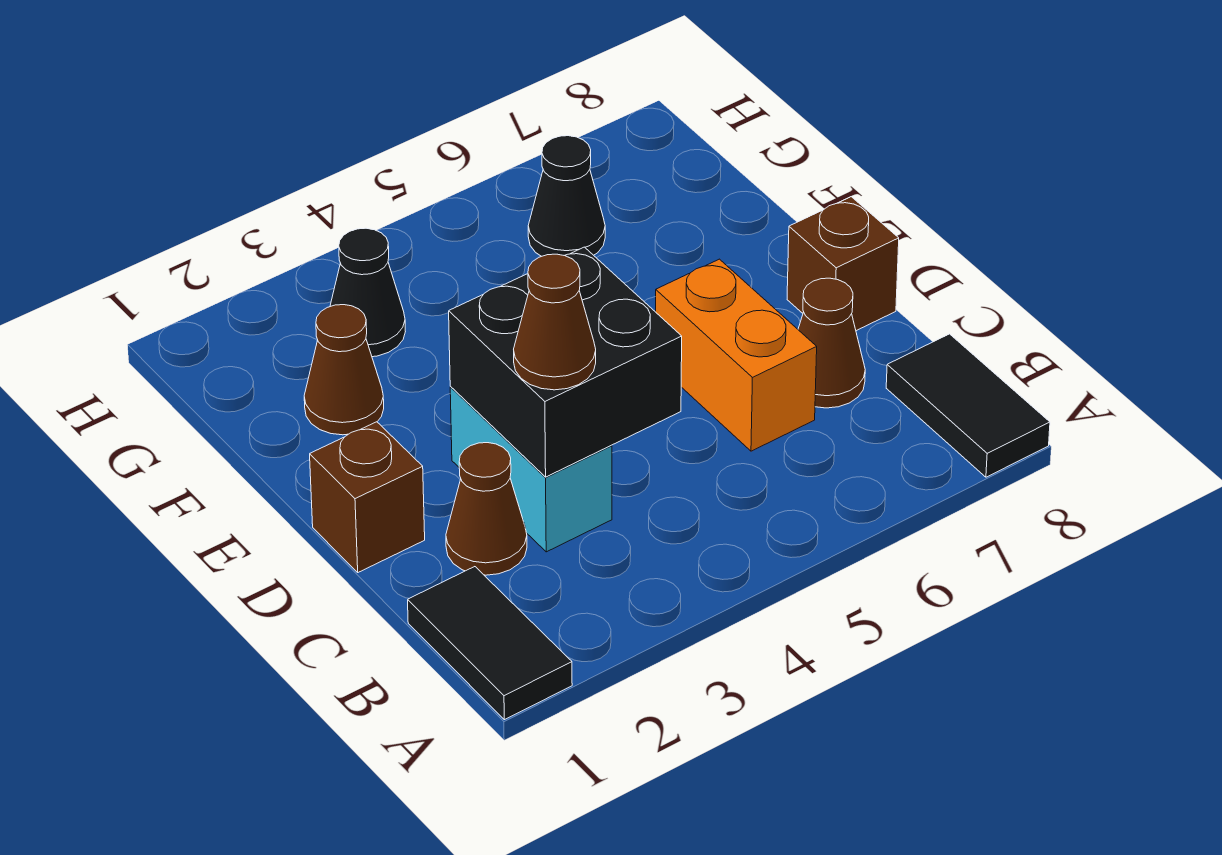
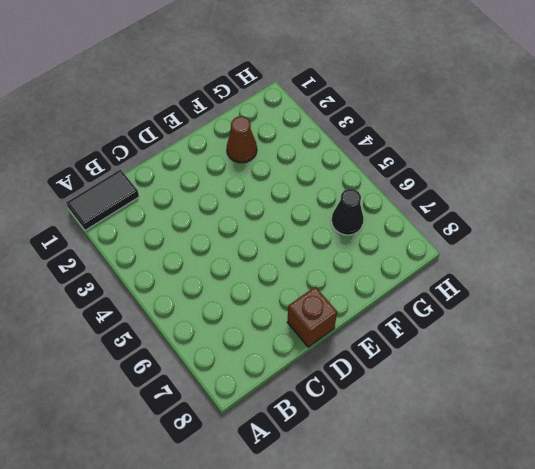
none -> black tile A8:B8 level 1
none -> brown cone C2 level 1
none -> cyan brick C3:D3 level 1

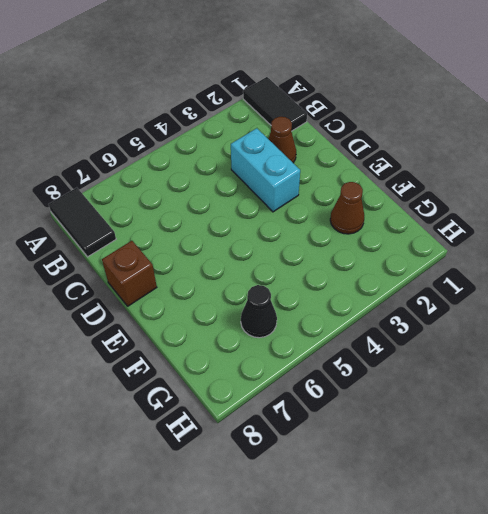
none -> orange brick C6:D6 level 1
none -> brown cone C7 level 1
none -> brown brick D1 level 1

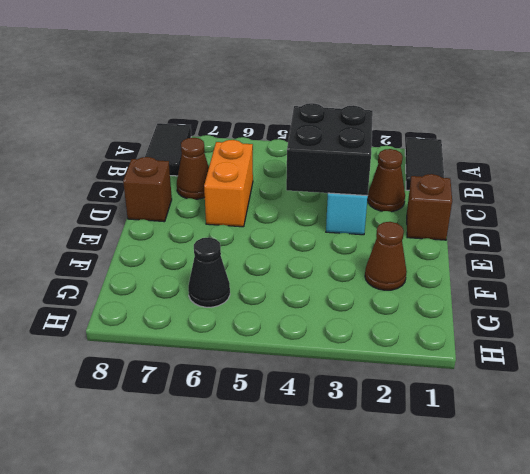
none -> black cone G3 level 1
none -> brown cone C3 level 3

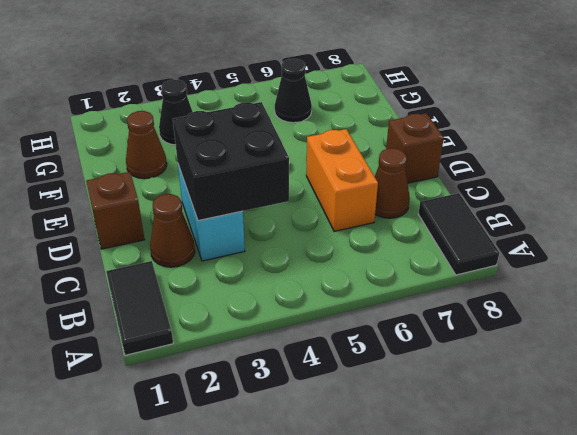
none -> brown cone C3 level 3

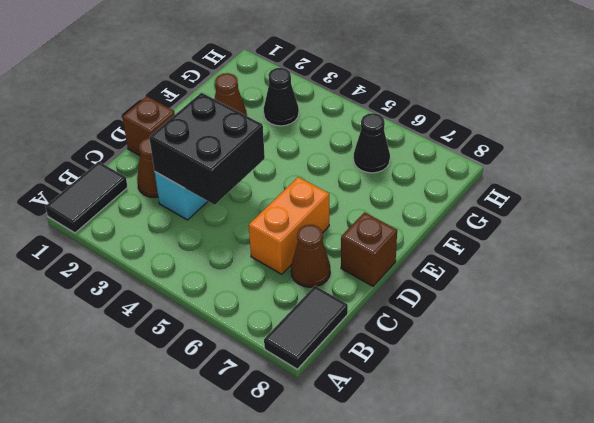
none -> brown cone C3 level 3

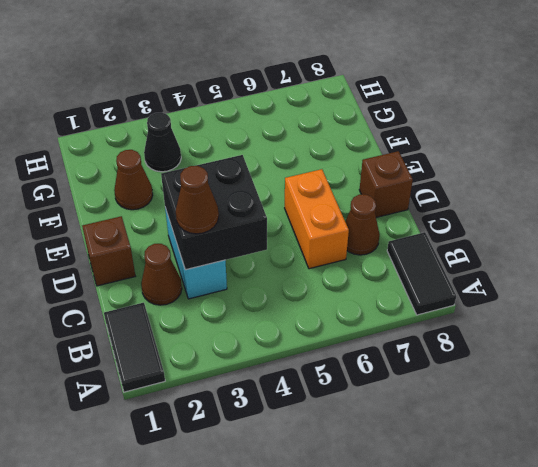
none -> black cone G6 level 1

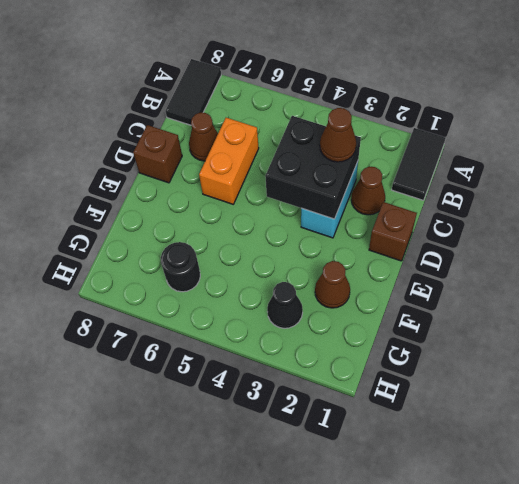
black round brick G6 level 1 -> black cone G6 level 1

